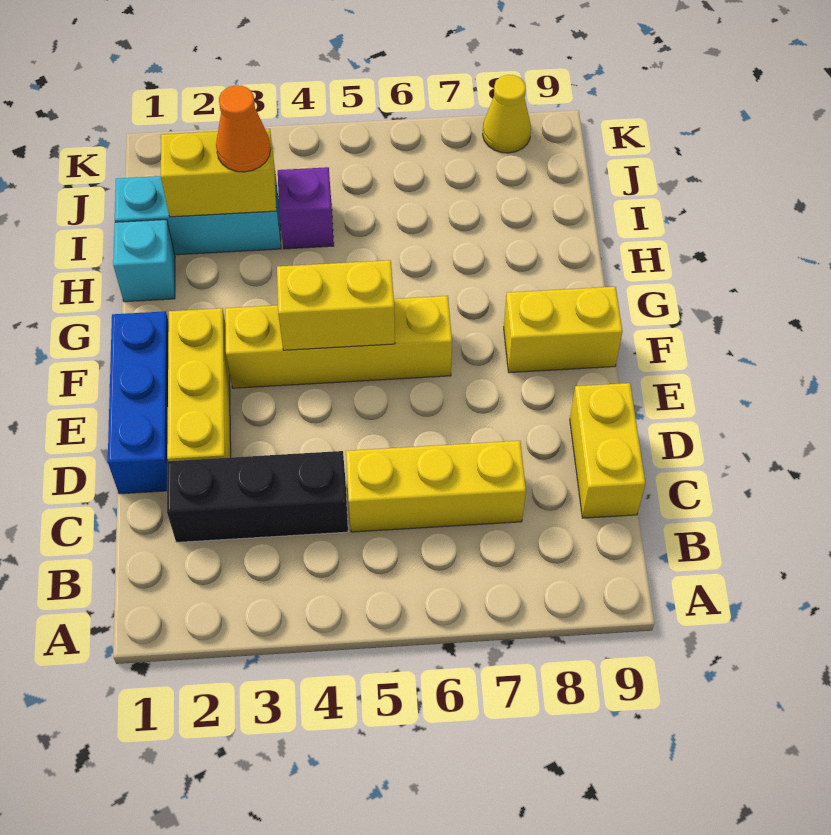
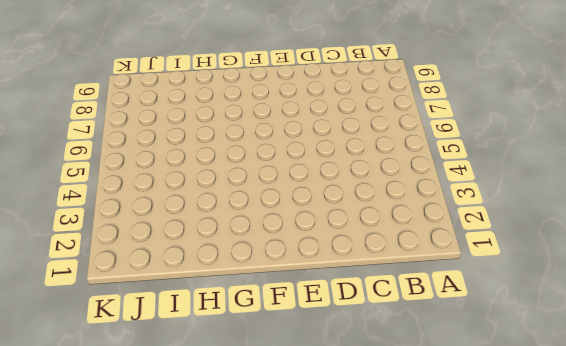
none -> black brick C2:C4 level 1
none -> yellow brick C5:C7 level 1
none -> yellow brick C9:D9 level 1

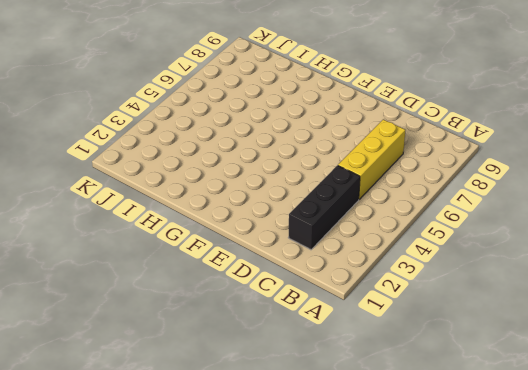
none -> yellow brick C9:D9 level 1
none -> blue brick D1:F1 level 1
none -> yellow brick D2:F2 level 1

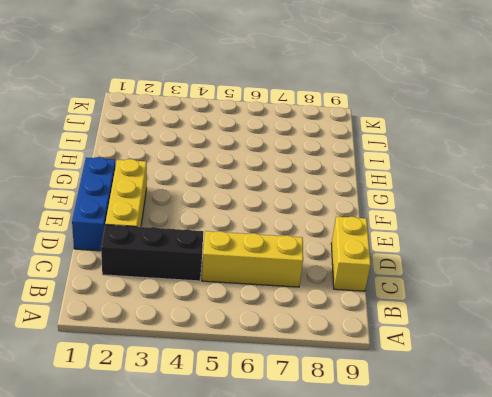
none -> yellow brick F3:F6 level 1
none -> yellow brick F8:F9 level 1
none -> cyan brick H1 level 1

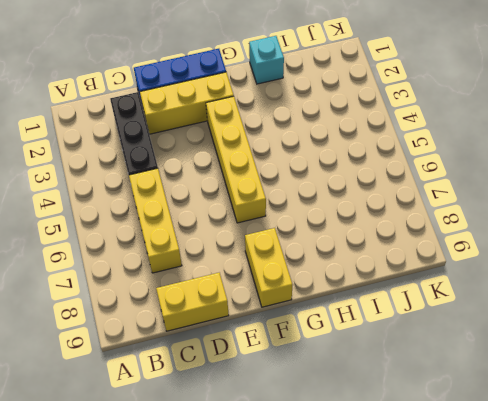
none -> cyan brick I1:I3 level 1
none -> purple brick I4 level 1
none -> yellow cone K8 level 1

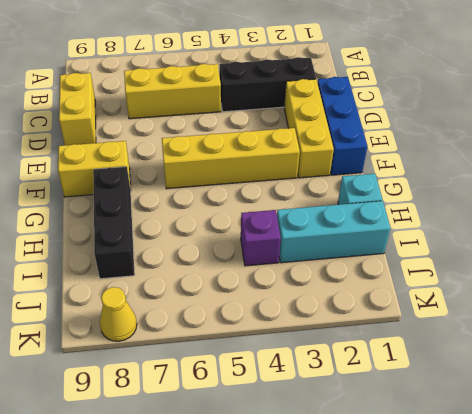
black brick G8:I8 level 1 -> none
none -> yellow brick F4:F5 level 2
none -> yellow brick I2:I3 level 2
none -> orange cone I3 level 3

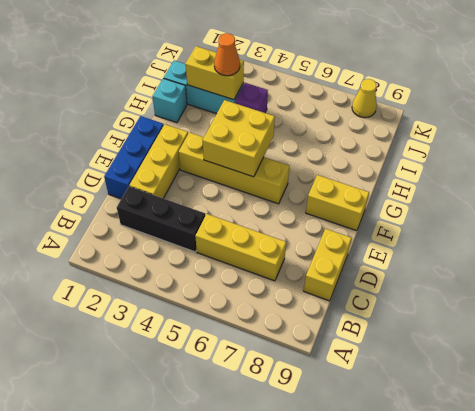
yellow brick F4:G5 level 2 -> yellow brick F4:F5 level 2

